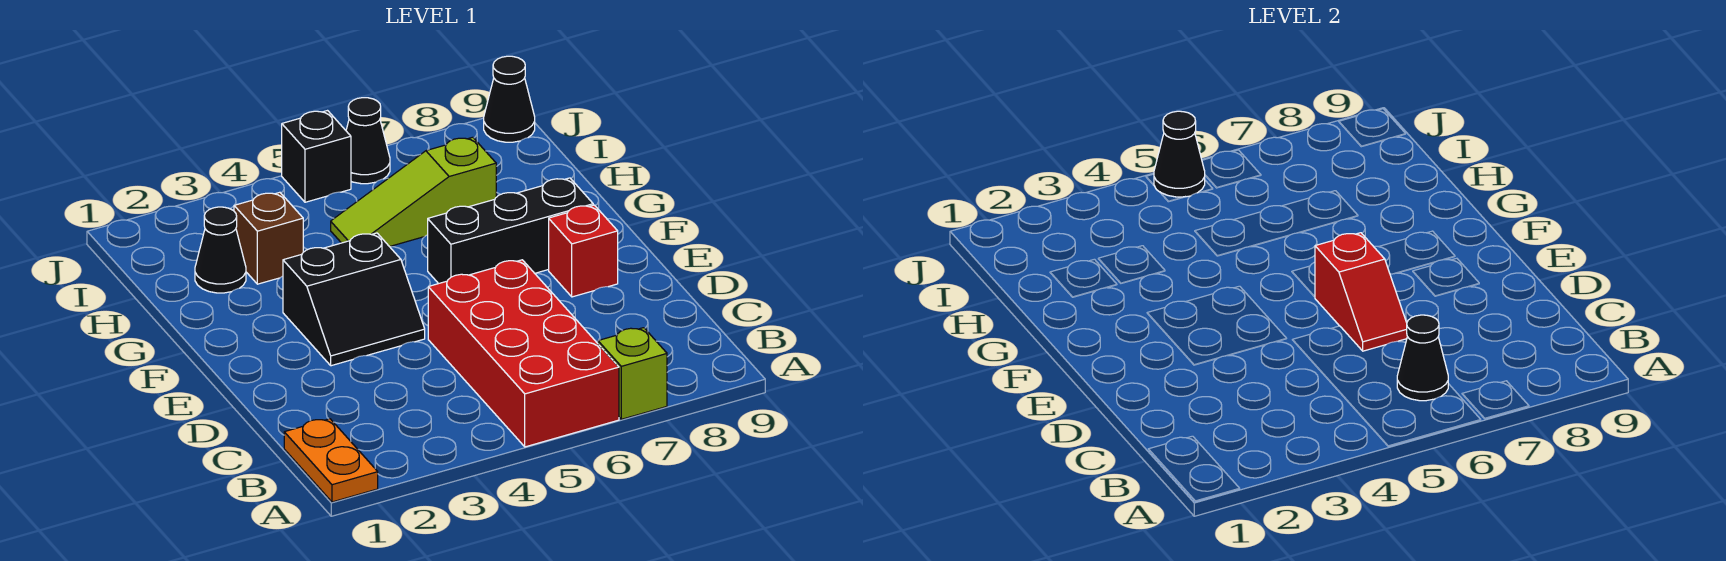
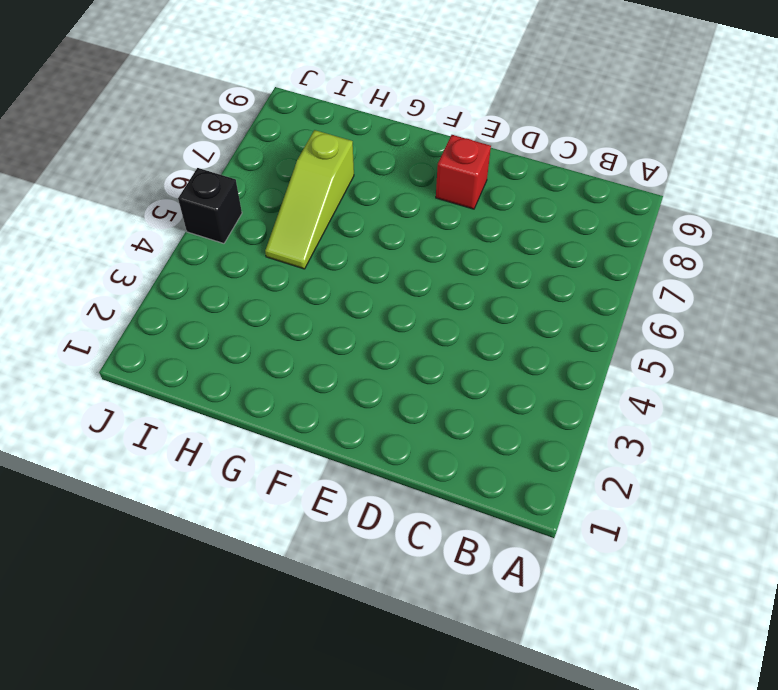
none -> orange plate A1:B1 level 1
none -> red brick A5:D6 level 1
none -> lime brick A7 level 1

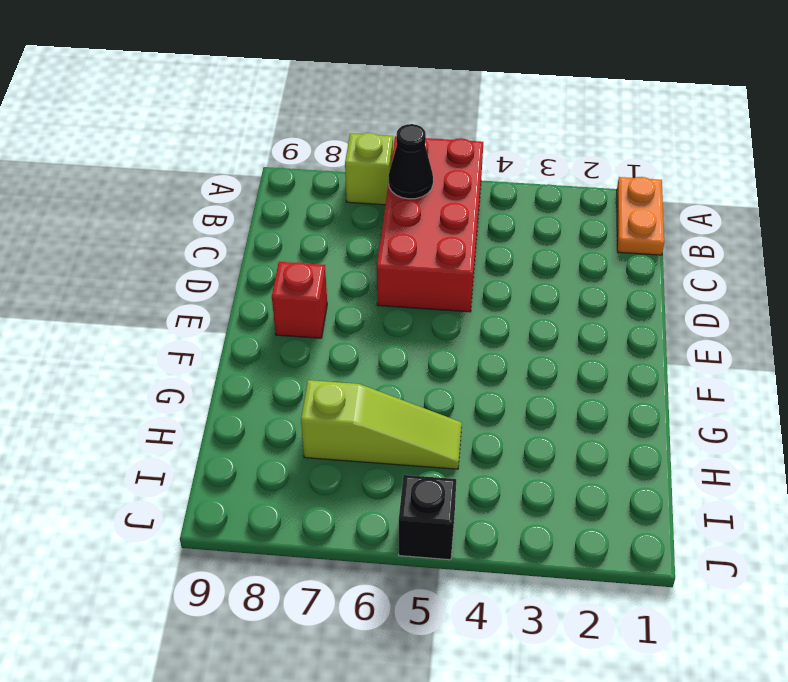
none -> black slope E3:F4 level 1 top F
none -> black brick F6:F8 level 1
none -> black cone H2 level 1

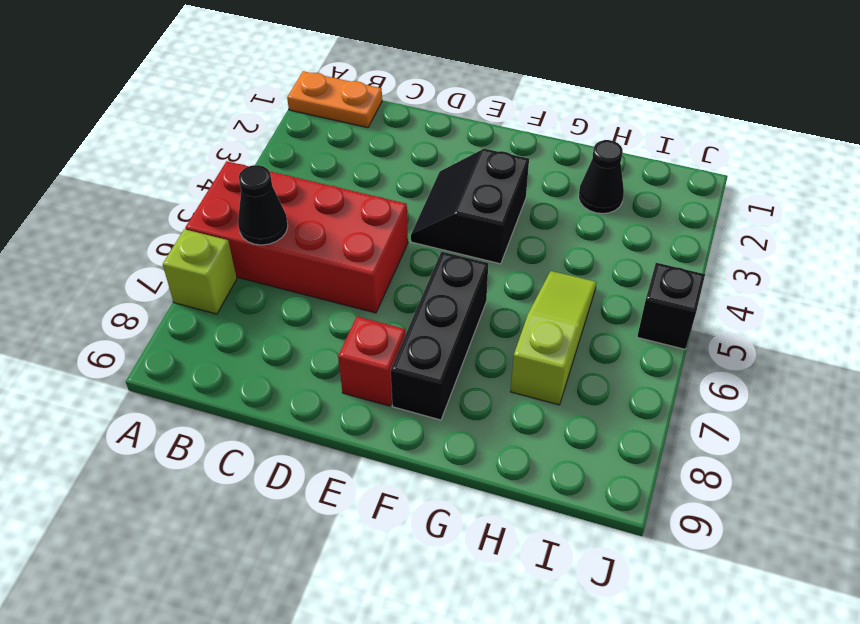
none -> brown brick H3 level 1
none -> black cone J6 level 1
none -> black cone J9 level 1

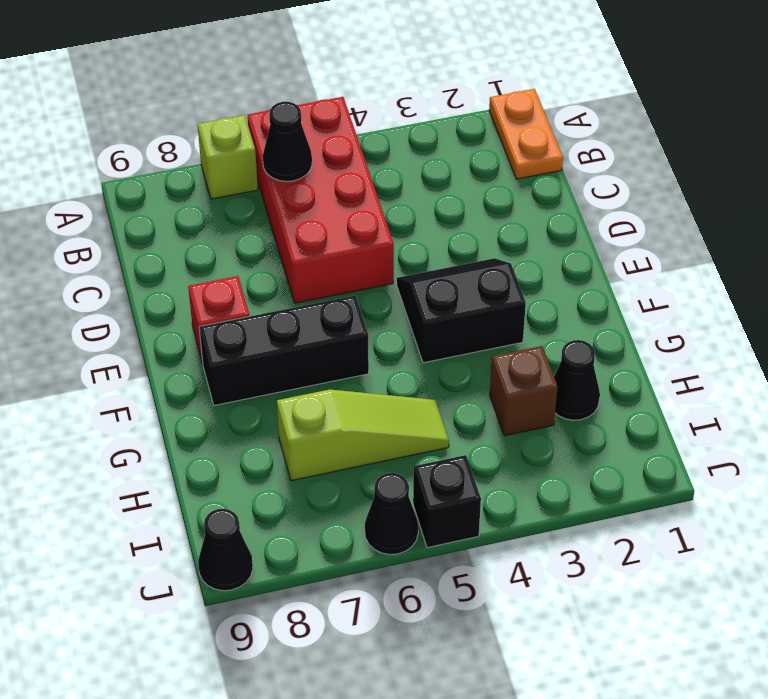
none -> red slope D6:E6 level 2 top E
none -> black cone J5 level 2

